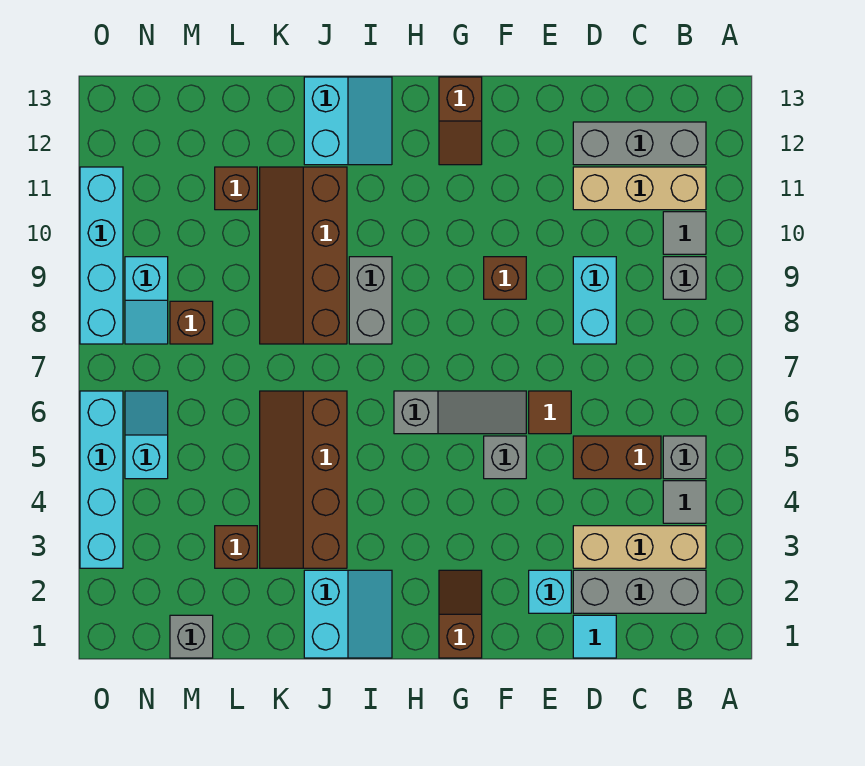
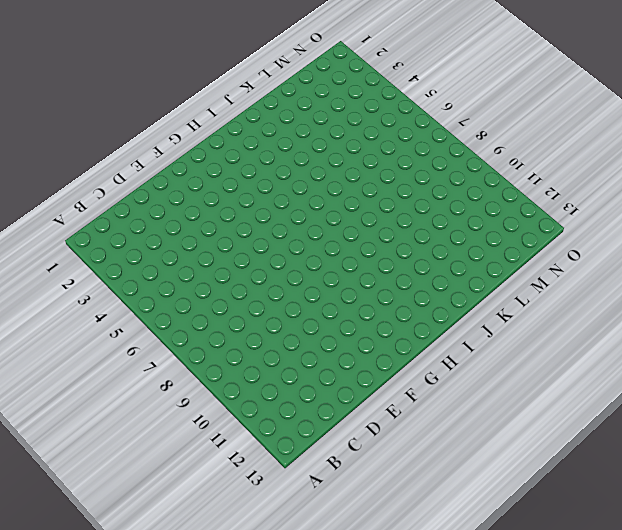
none -> grey brick B2:D2 level 1
none -> tan brick B3:D3 level 1
none -> grey tile B4 level 1
none -> grey brick B5 level 1

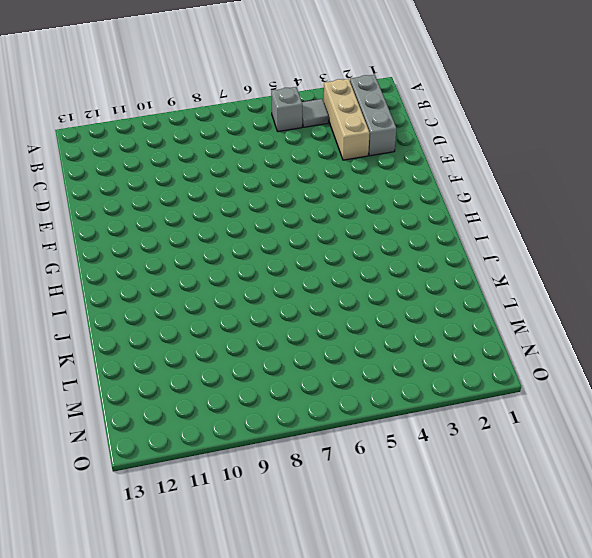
none -> grey brick B9 level 1
none -> grey tile B10 level 1
none -> tan brick B11:D11 level 1
none -> grey brick B12:D12 level 1

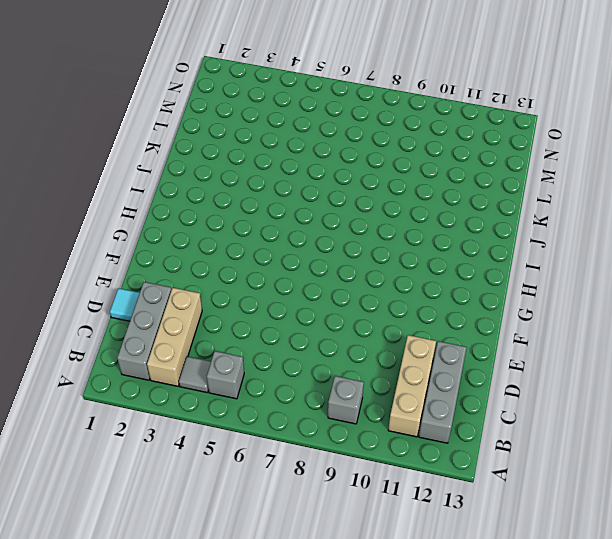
none -> grey tile B10 level 1
none -> brown brick C5:D5 level 1
none -> cyan brick D8:D9 level 1
none -> cyan brick E2 level 1

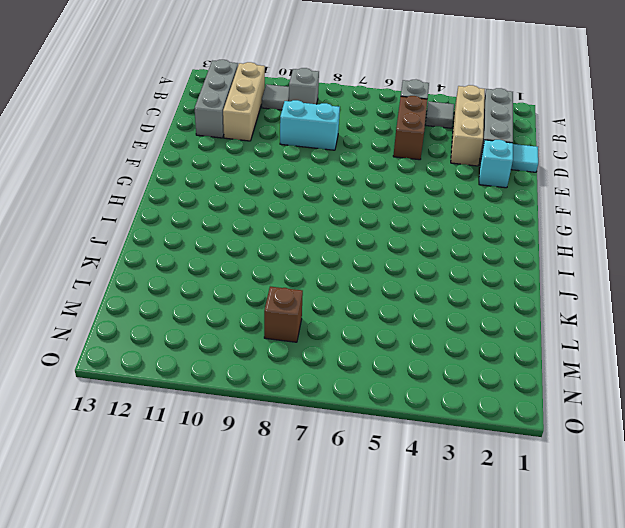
none -> brown tile E6 level 1
none -> grey brick F5 level 1
none -> grey slope F6:H6 level 1 top H
none -> brown brick F9 level 1

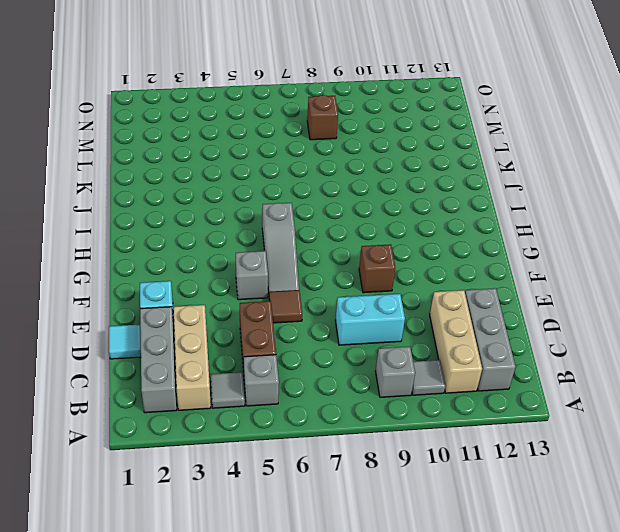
none -> brown slope G1:G2 level 1 top 1
none -> brown slope G12:G13 level 1 top 13
none -> cyan slope I1:J2 level 1 top J
none -> grey brick I8:I9 level 1

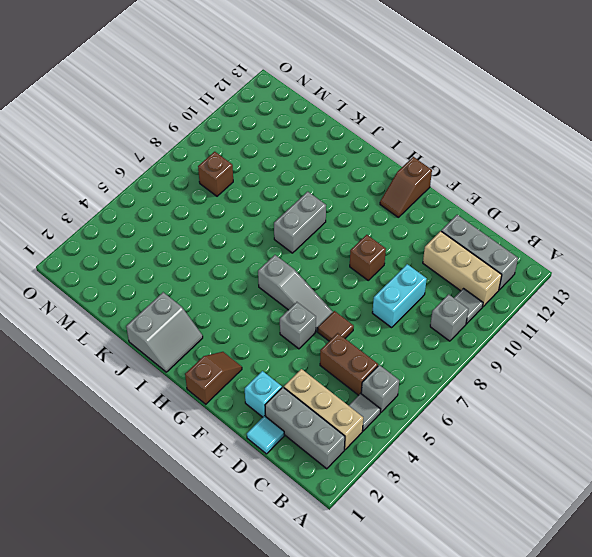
grey slope I1:J2 level 1 top J -> cyan slope I1:J2 level 1 top J
none -> cyan slope I12:J13 level 1 top J
none -> brown slope J3:K6 level 1 top J
none -> brown slope J8:K11 level 1 top J
none -> brown brick L3 level 1

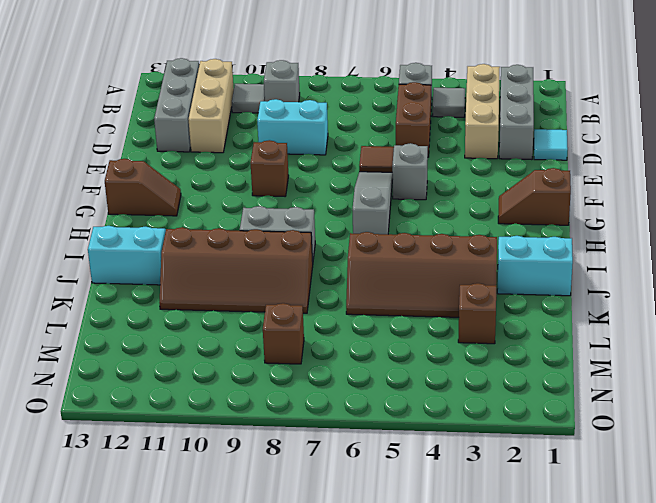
none -> cyan brick E2 level 1
none -> brown brick L11 level 1
none -> grey brick M1 level 1
none -> cyan slope N5:N6 level 1 top 5

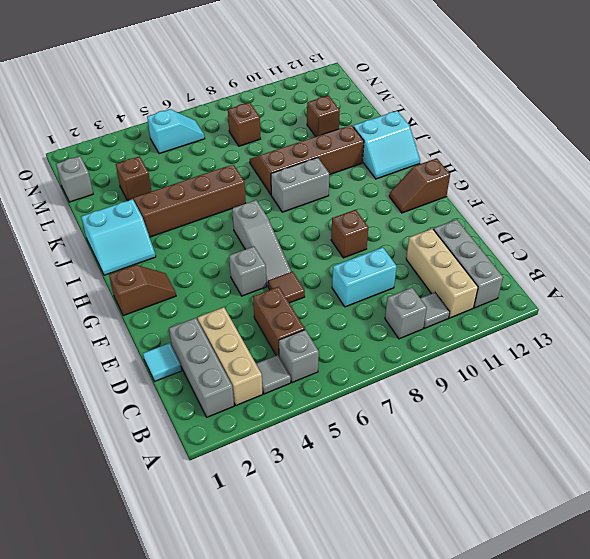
none -> cyan brick E2 level 1
none -> cyan slope N8:N9 level 1 top 9
none -> cyan brick O3:O6 level 1
none -> cyan brick O8:O11 level 1

